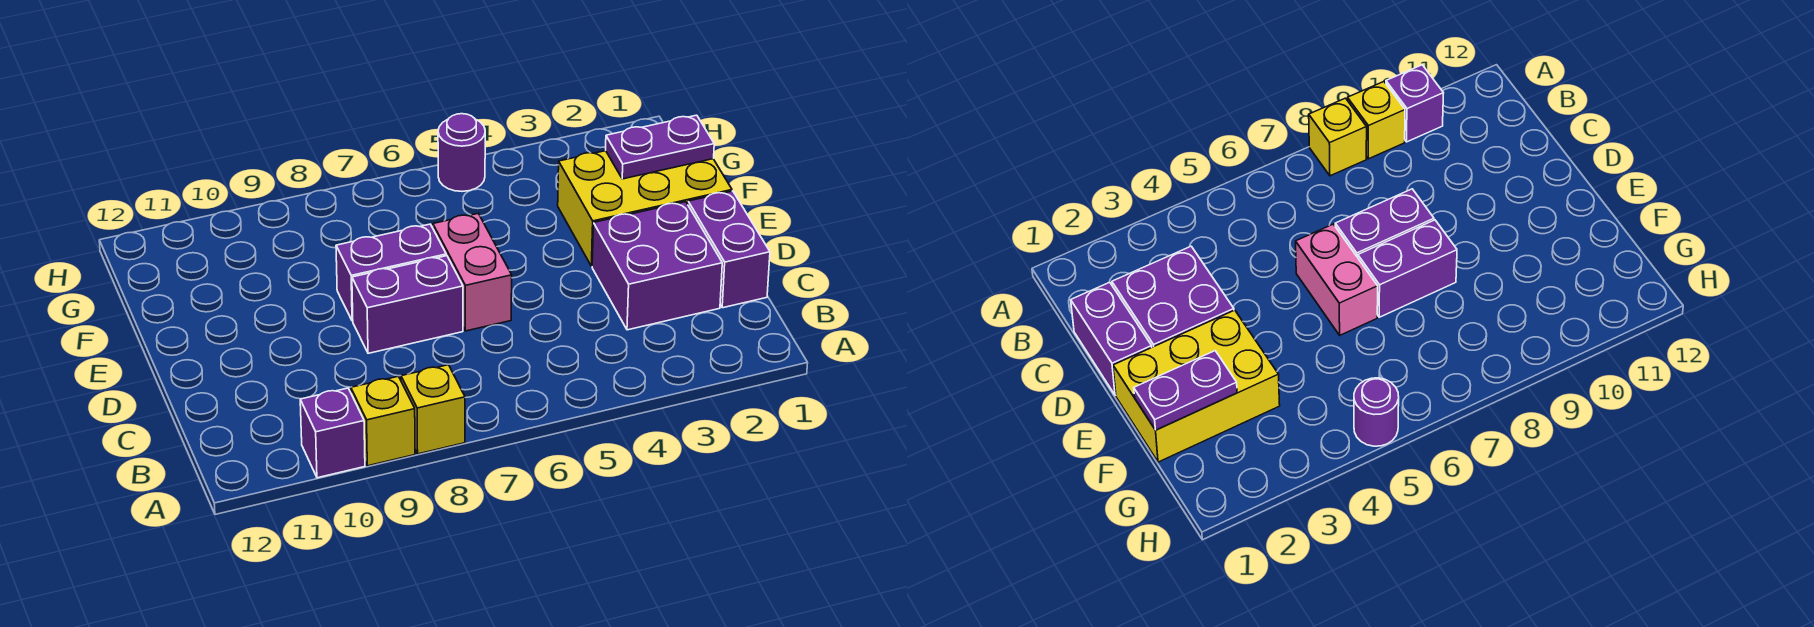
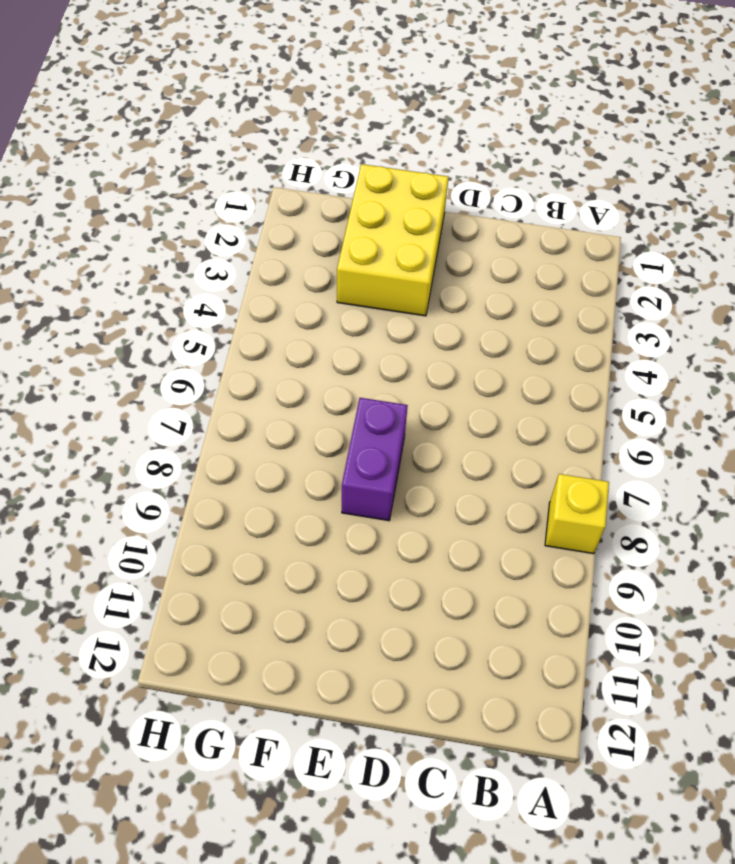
none -> yellow brick A9 level 1
none -> purple brick A10 level 1

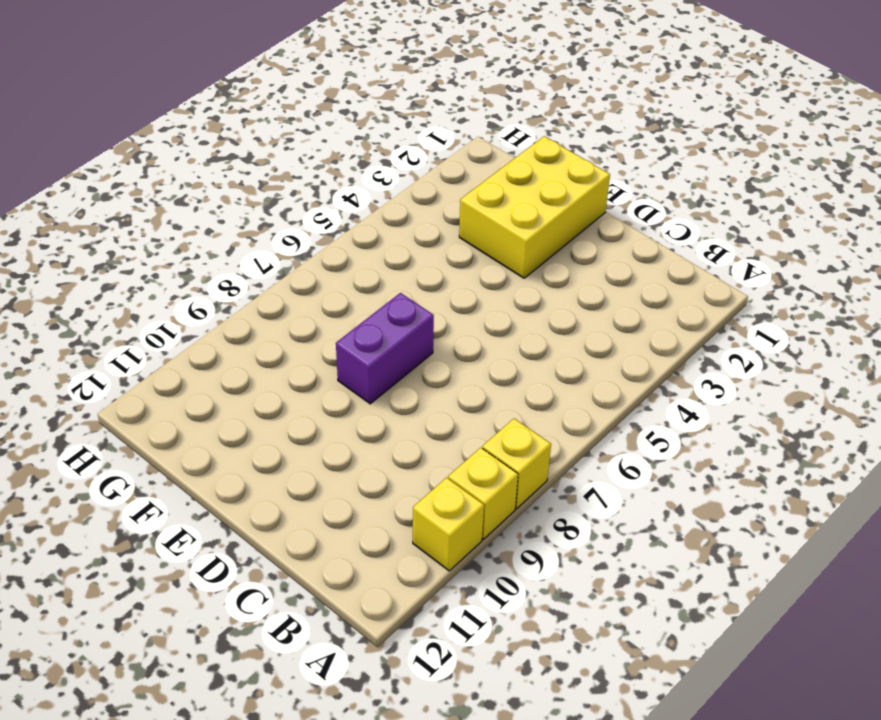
yellow brick A10 level 1 -> purple brick A10 level 1
none -> purple brick C1:D1 level 1
none -> purple brick C2:D3 level 1

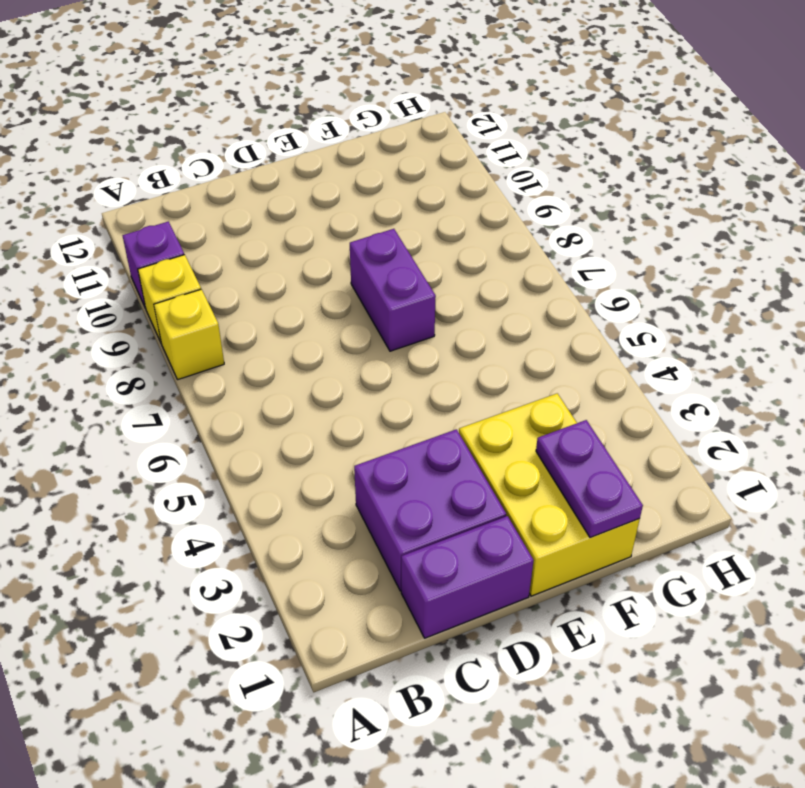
none -> pink brick D6:E6 level 1
none -> purple brick D7:D8 level 1

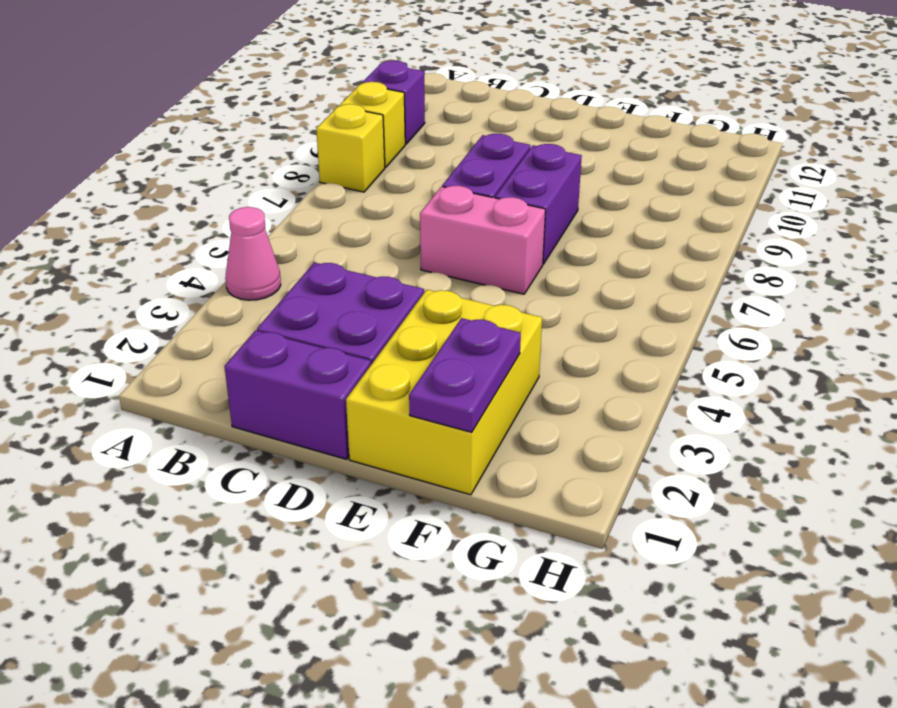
pink cone A4 level 1 -> none
none -> purple round brick H5 level 1

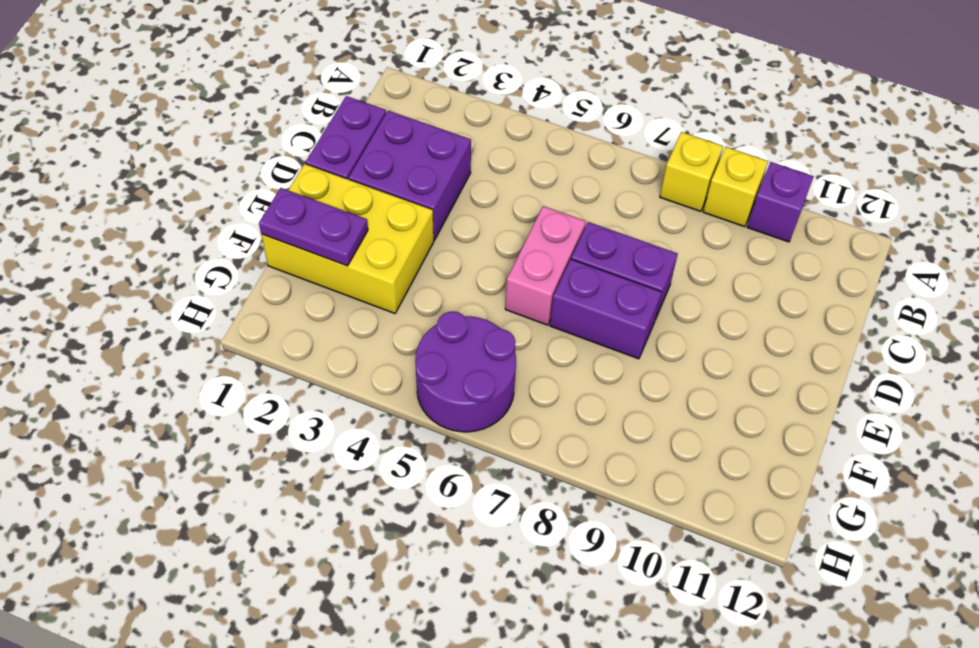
purple round brick G5:H6 level 1 -> purple round brick H5 level 1

